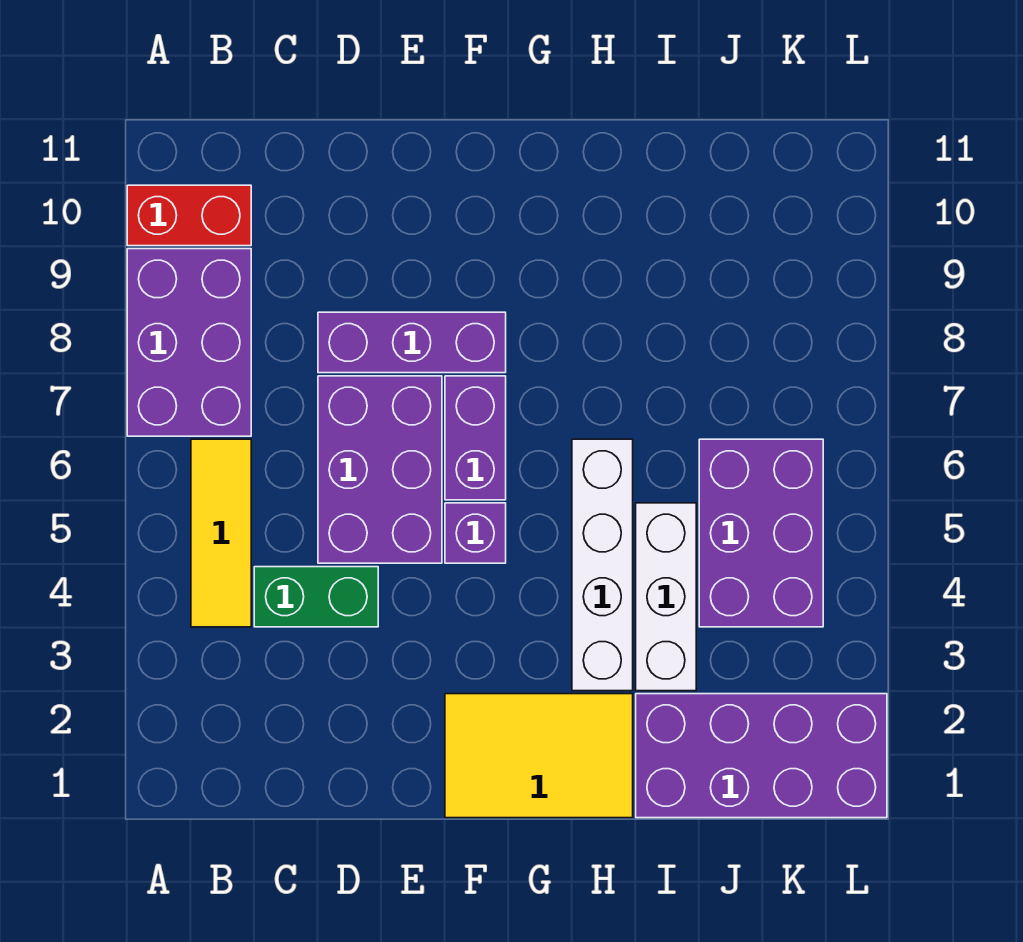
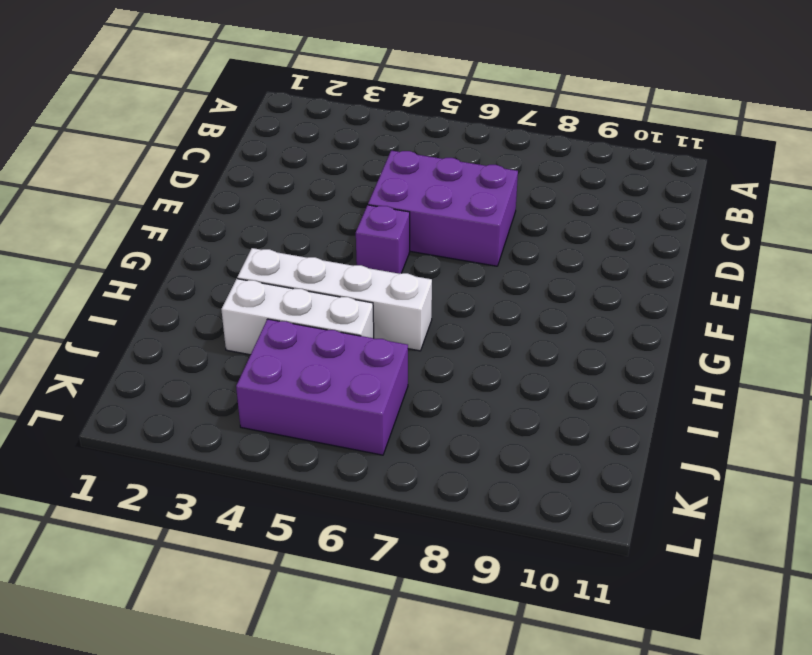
none -> purple brick A7:B9 level 1
none -> red brick A10:B10 level 1
none -> yellow tile B4:B6 level 1

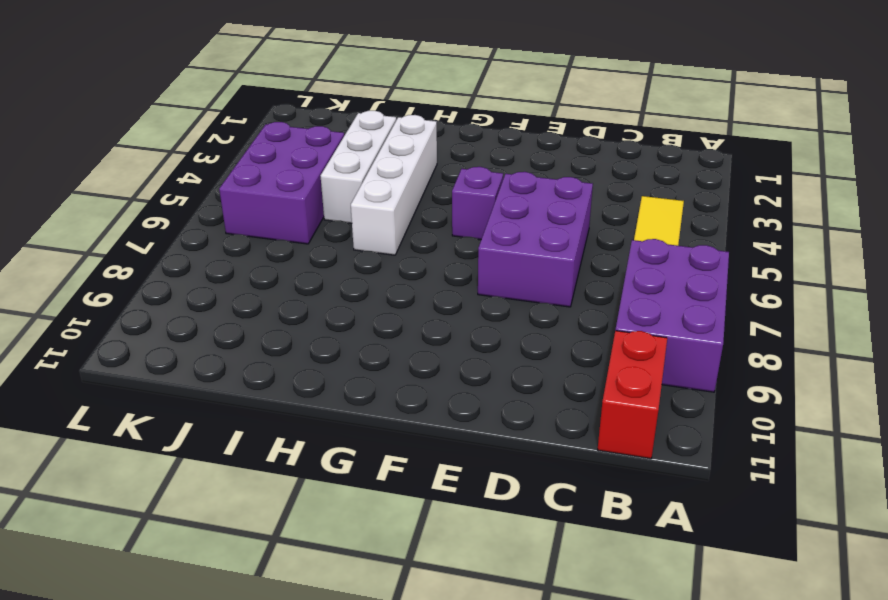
red brick B10:B11 level 1 -> red brick A10:B10 level 1
none -> green brick C4:D4 level 1
none -> purple brick D8:F8 level 1
none -> yellow tile F1:H2 level 1

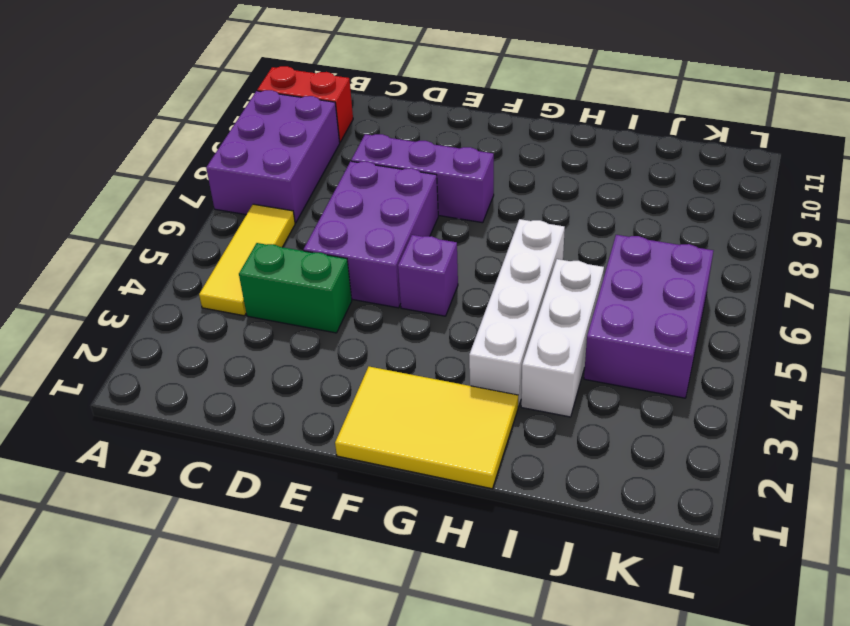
none -> purple brick F6:F7 level 1
none -> purple brick I1:L2 level 1

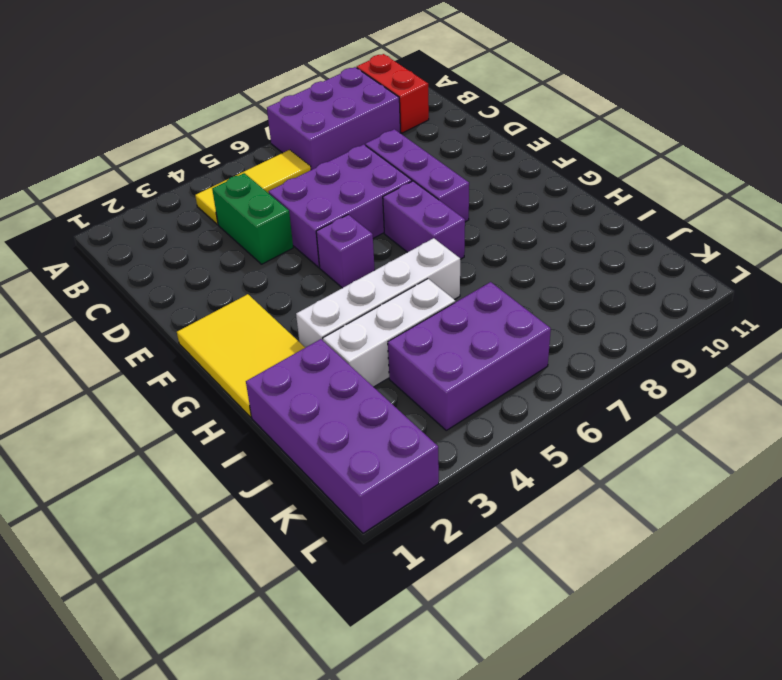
purple brick F7:G7 level 1 -> purple brick F6:F7 level 1

